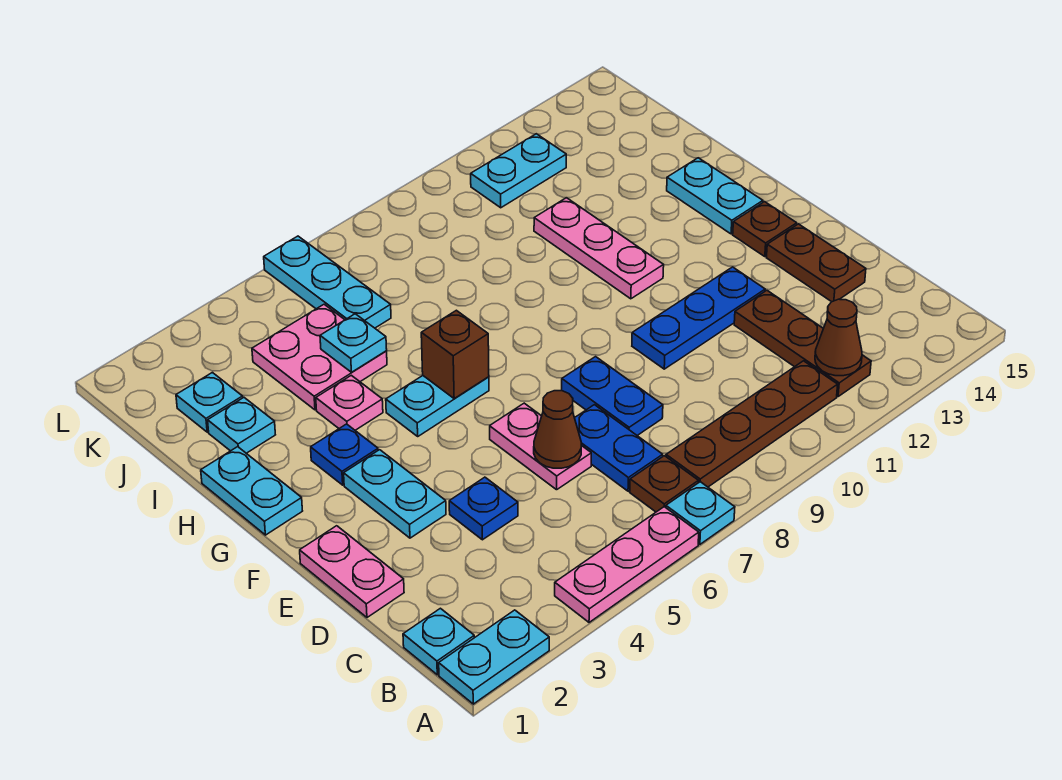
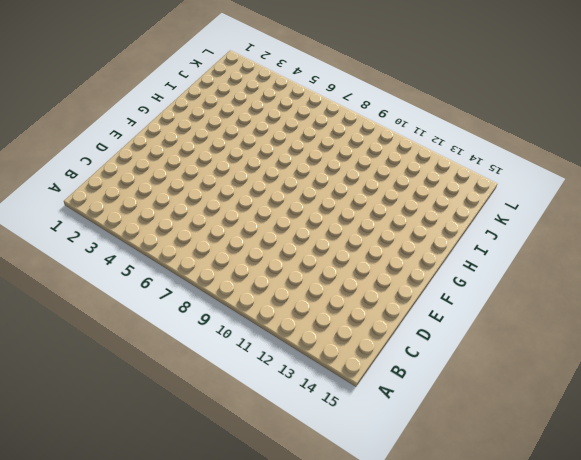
none -> cyan plate A1:A2 level 1
none -> pink plate A4:A6 level 1
none -> cyan plate A7 level 1
none -> cyan plate B1 level 1

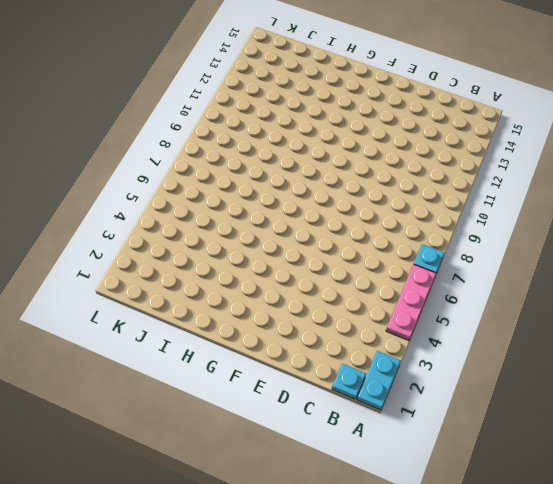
none -> brown plate B7 level 1
none -> brown plate B8:B11 level 1
none -> brown plate B12:D12 level 1
none -> blue plate C7:D7 level 1

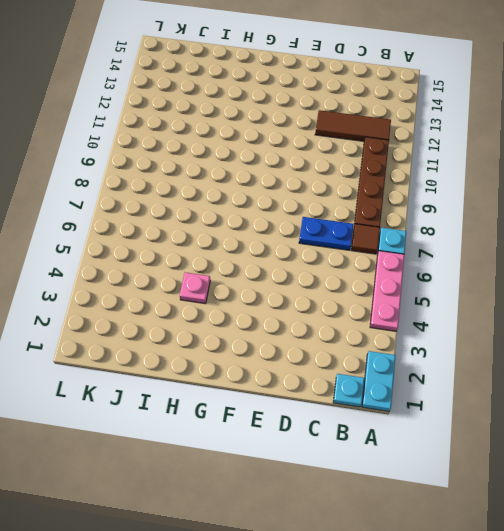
brown tile B7 level 1 -> brown plate B7 level 1
brown tile B12:D12 level 1 -> brown plate B12:D12 level 1
none -> pink plate D1:E1 level 1
none -> blue plate D4 level 1
none -> pink plate D6:E6 level 1
none -> blue plate D8:E8 level 1

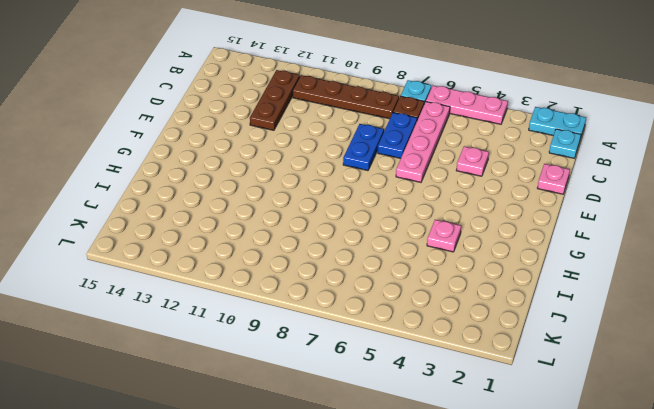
pink plate B6:E6 level 1 -> pink plate D6:E6 level 1
pink plate D1 level 1 -> pink plate D1:E1 level 1
pink plate D4 level 1 -> blue plate D4 level 1
none -> brown plate D14:E14 level 1
none -> cyan plate E3:F3 level 1
none -> blue plate E10:E12 level 1
none -> brown plate F14 level 1

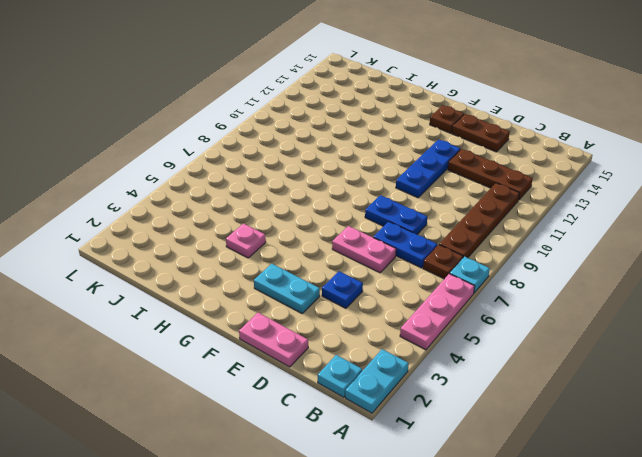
none -> cyan plate G1:H1 level 1
none -> blue plate G3 level 1
none -> cyan plate G5:G6 level 1
none -> pink plate G11:I11 level 1

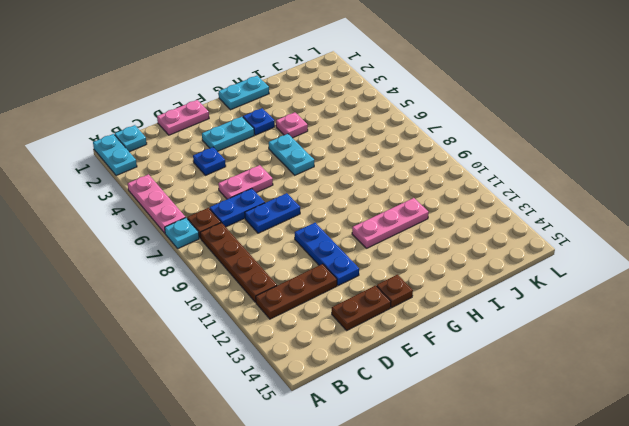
none -> cyan plate G14:H14 level 1
none -> cyan plate I2 level 1
none -> pink plate I4:J5 level 1
none -> cyan plate J2 level 1

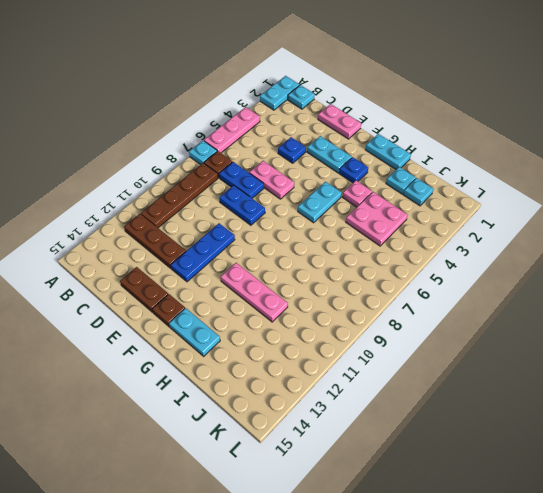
none -> cyan plate J6:L6 level 1
none -> cyan plate K11:K12 level 1
none -> brown cone B12 level 2
none -> brown cone D6 level 2

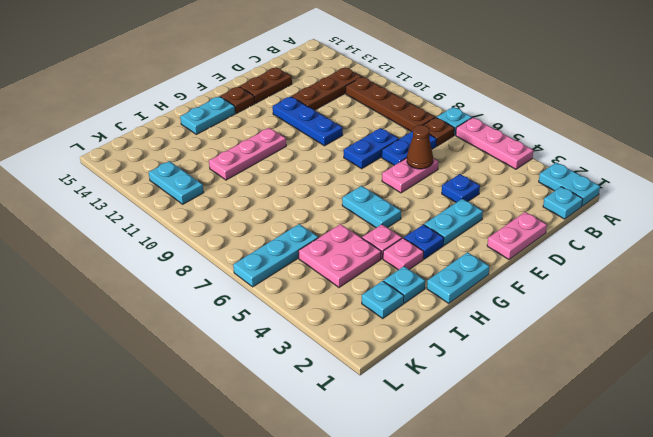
pink plate H3 level 1 -> none
none -> brown cone B12 level 2
none -> brown brick G6 level 2
none -> cyan plate I5 level 2

